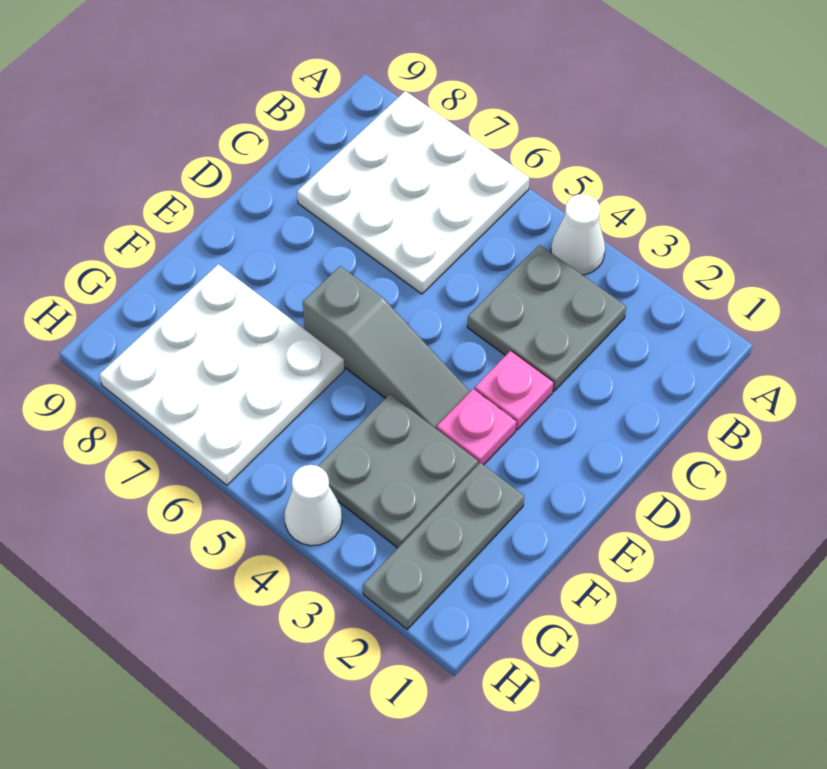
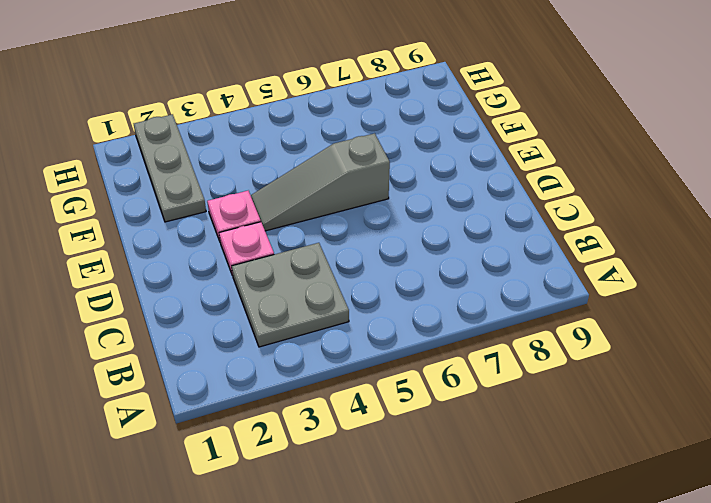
none -> white cone A4 level 1
none -> white plate A6:C8 level 1

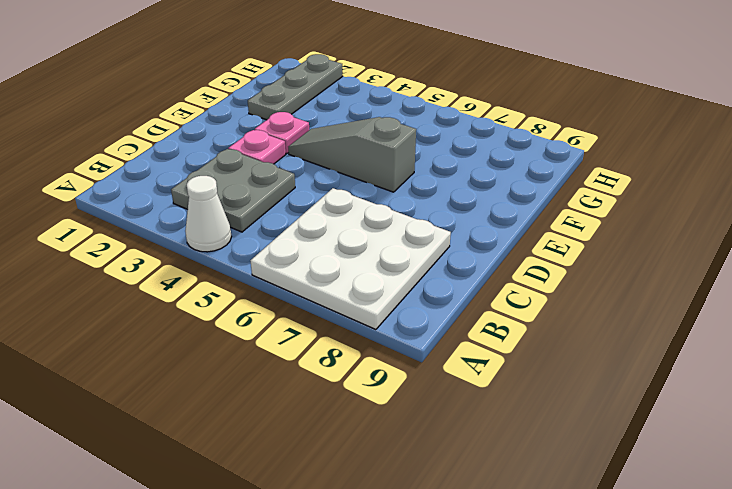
none -> grey plate F3:G4 level 1
none -> white plate F6:H8 level 1

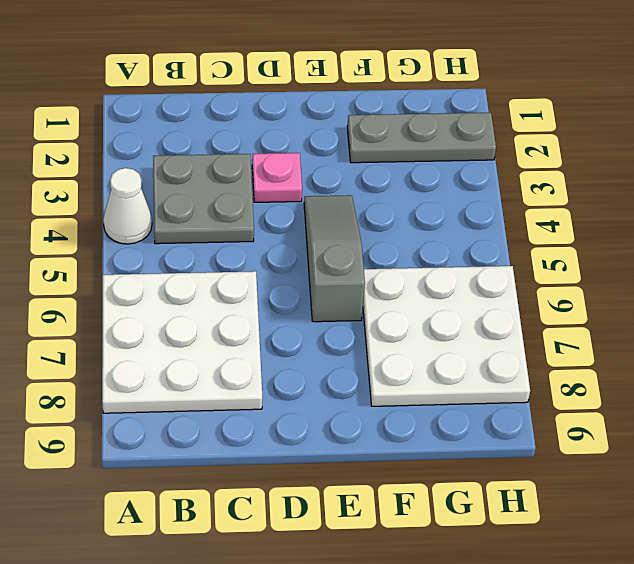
none -> pink plate E3 level 1
none -> grey plate F3:G4 level 1

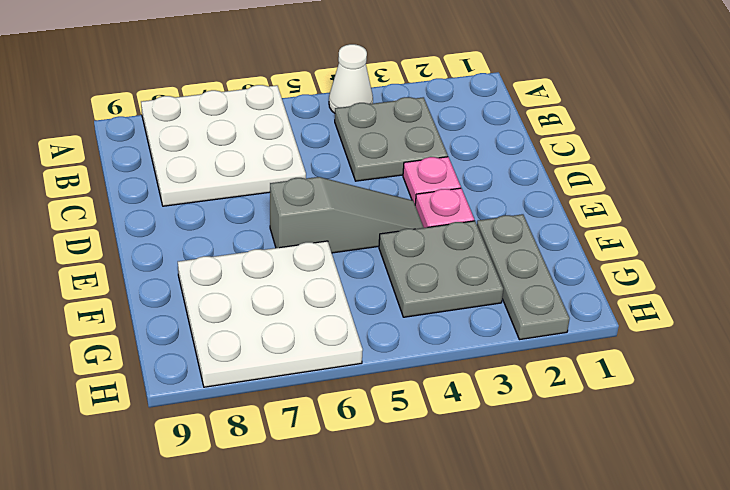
none -> white cone H4 level 1

